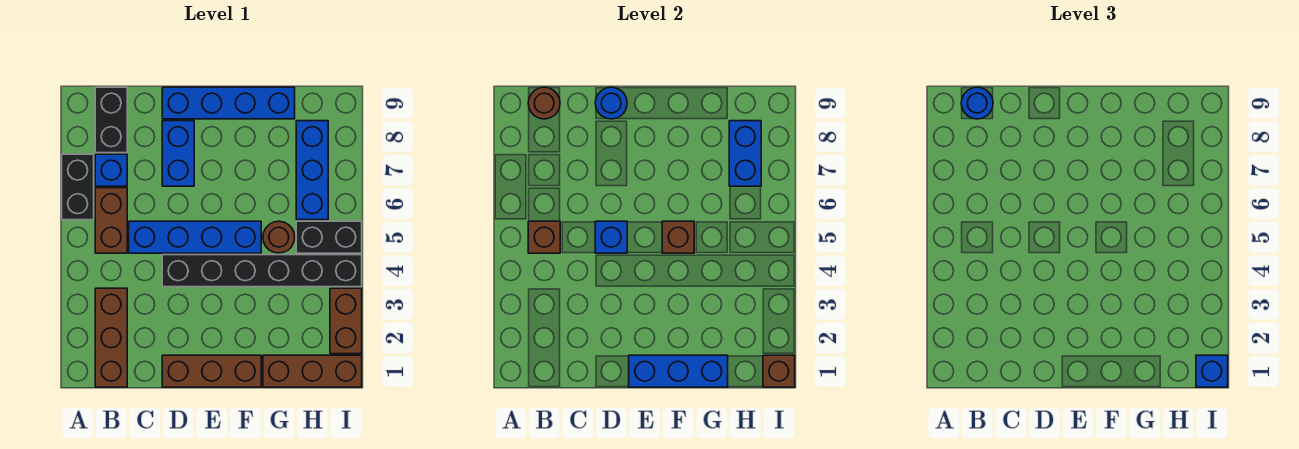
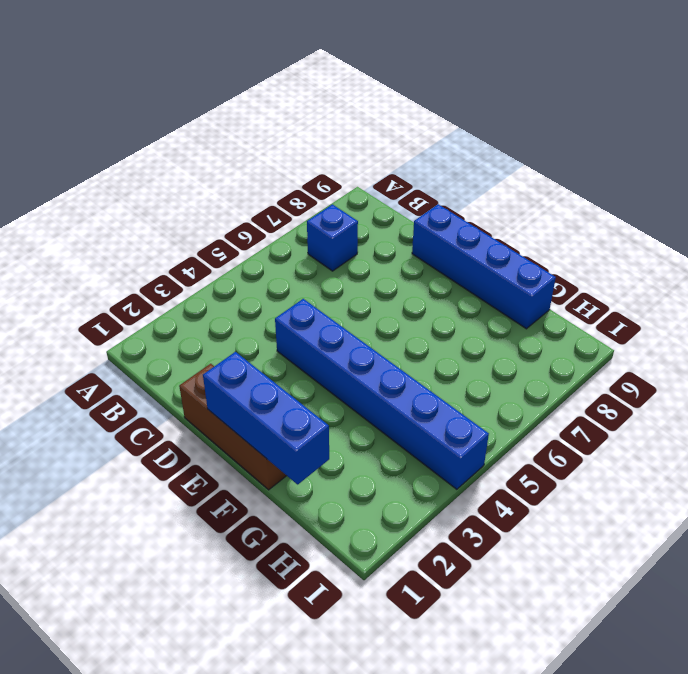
blue brick D4:I4 level 1 -> black brick D4:I4 level 1
none -> black brick A6:A7 level 1
none -> brown brick B1:B3 level 1
none -> brown brick B5:B6 level 1

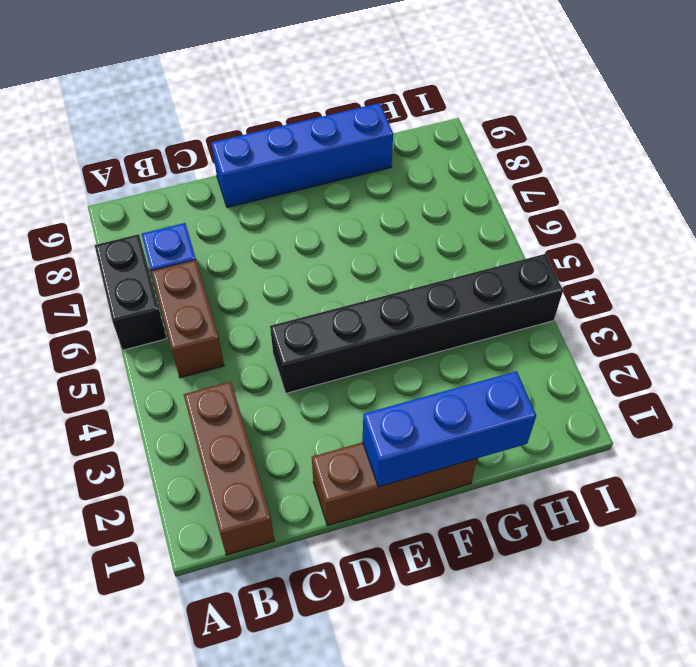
none -> black brick B8:B9 level 1
none -> blue brick C5:F5 level 1
none -> blue brick D7:D8 level 1

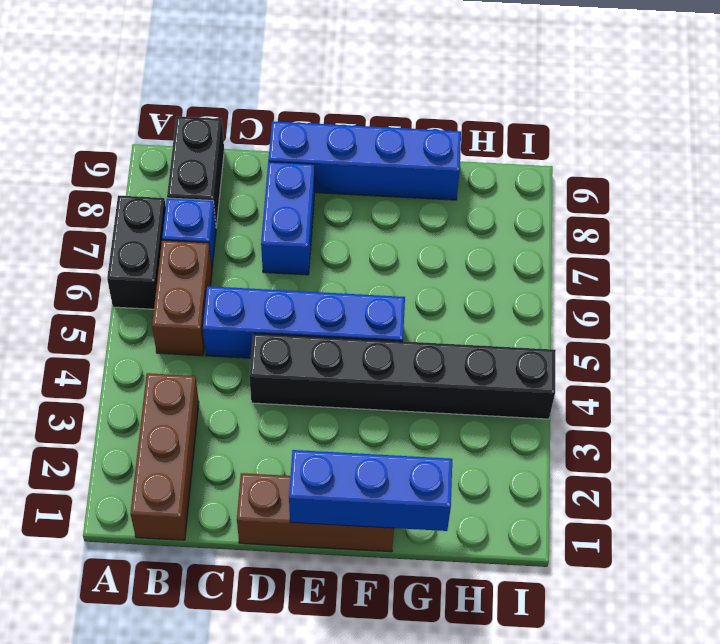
none -> brown brick G1:I1 level 1
none -> brown round brick G5 level 1
none -> black brick H5:I5 level 1

